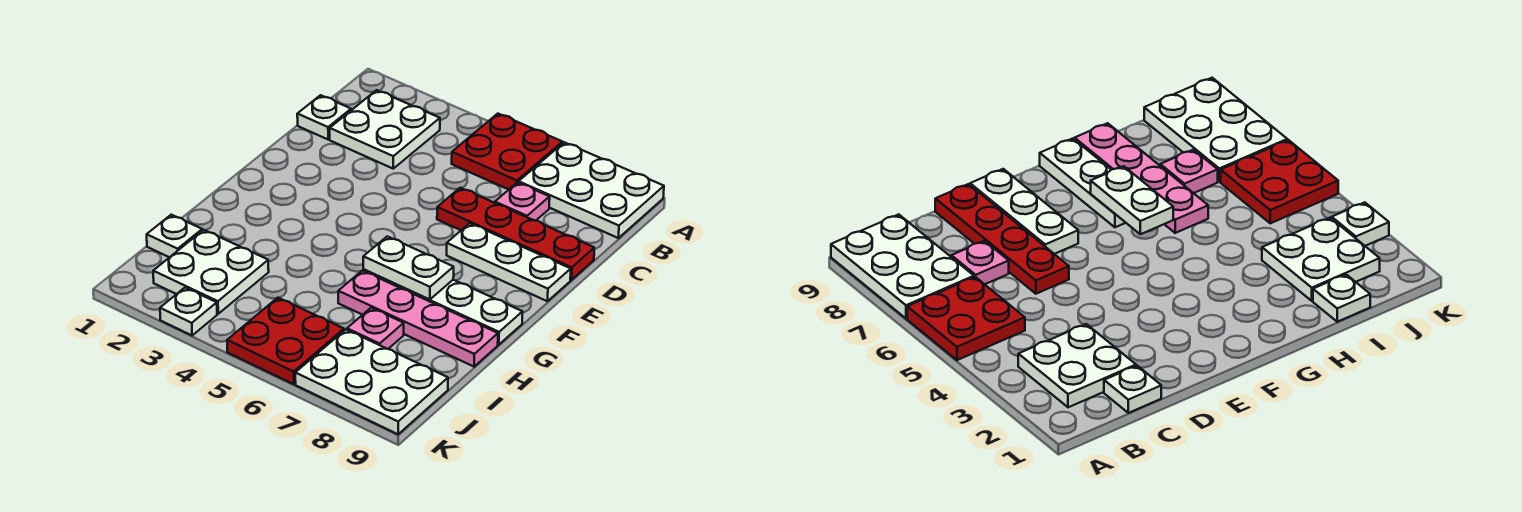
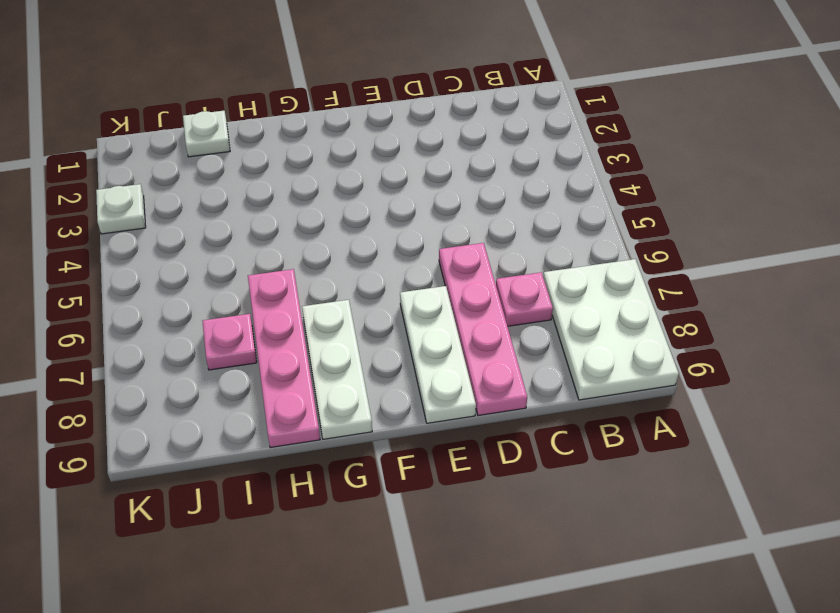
pink plate D6:D9 level 1 -> red plate D6:D9 level 1
none -> red plate A5:B6 level 1
none -> white plate B2:C3 level 1
none -> white plate C1 level 1

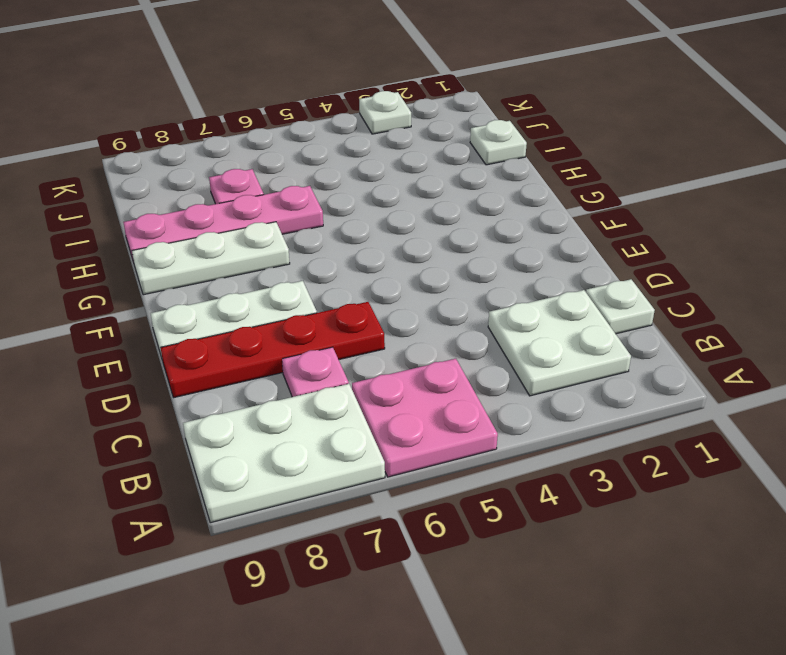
pink plate A5:B6 level 1 -> red plate A5:B6 level 1
none -> white plate I2:J3 level 1
none -> red plate J5:K6 level 1
none -> white plate J7:K9 level 1

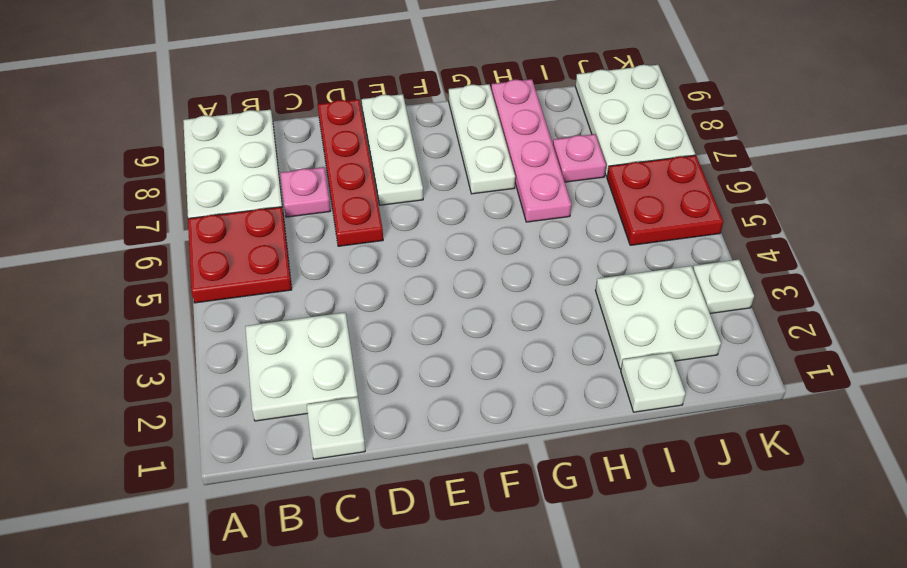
none -> white plate G6:G7 level 2

